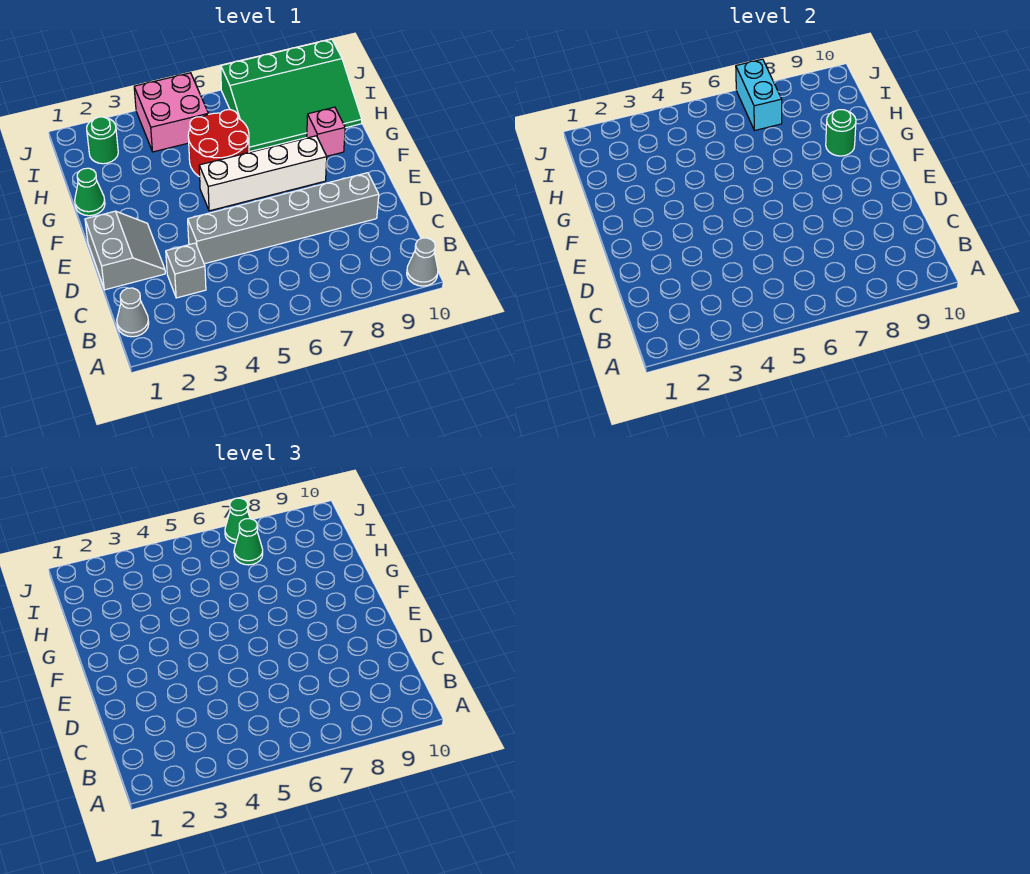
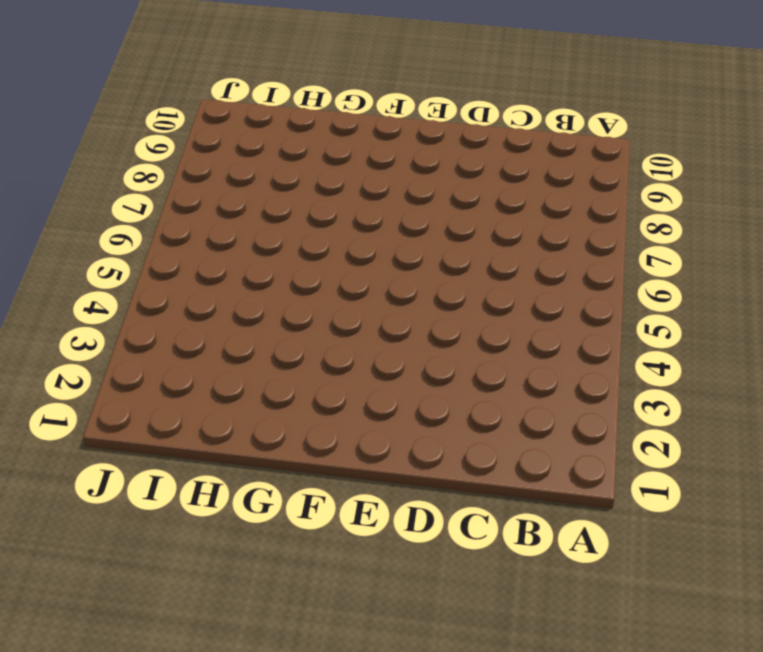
none -> grey cone A10 level 1
none -> grey cone B1 level 1
none -> grey brick C3 level 1

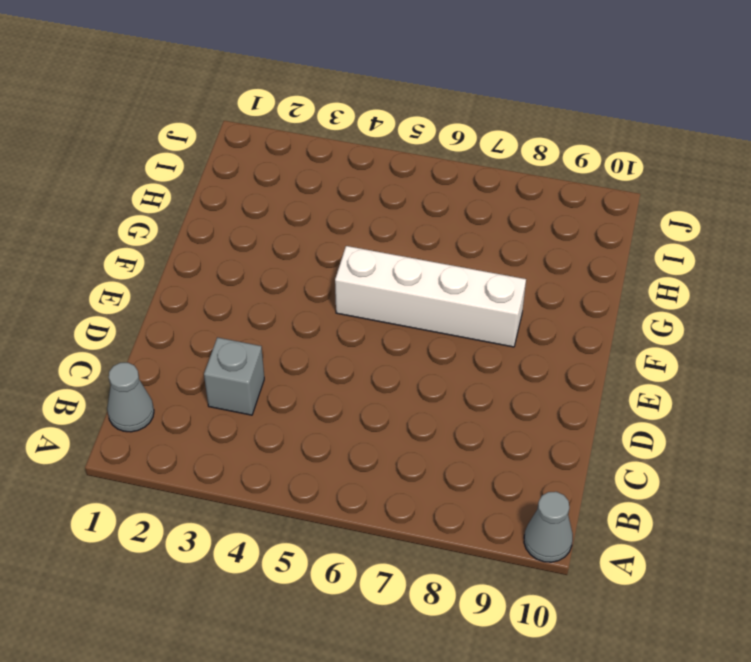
none -> grey slope D1:E2 level 1 top 1
none -> grey brick D4:D9 level 1
none -> green cone G1 level 1

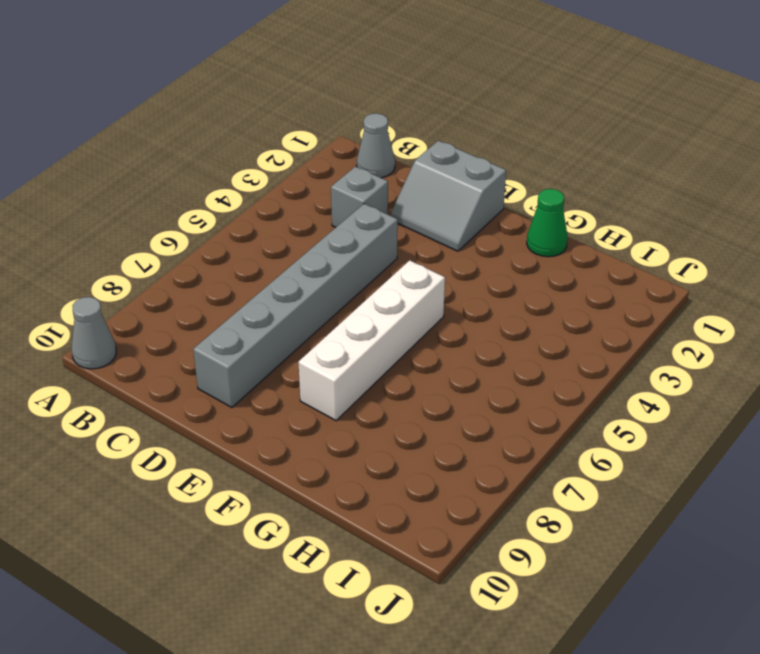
none -> red round brick G5:H6 level 1
none -> pink brick G9 level 1
none -> green slope H7:J10 level 1 top J

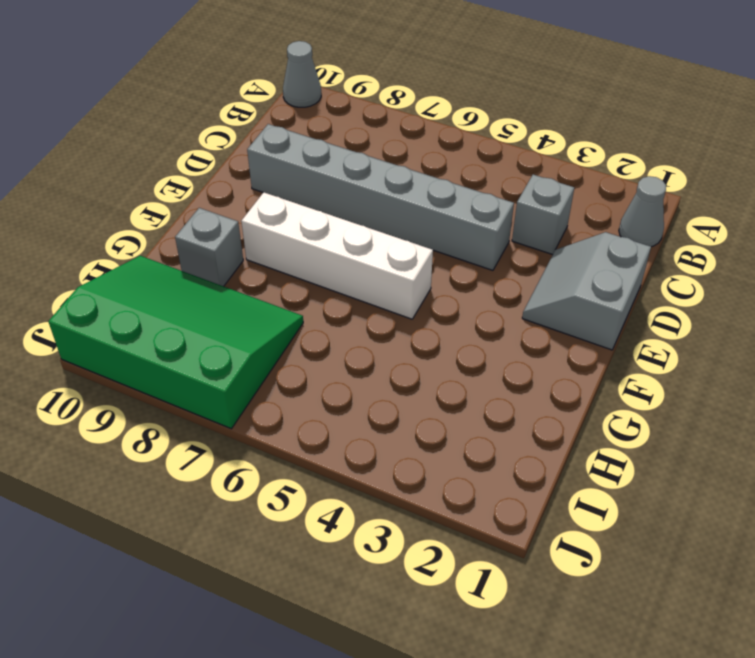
grey brick G9 level 1 -> pink brick G9 level 1
none -> green cone G1 level 1
none -> red round brick G5:H6 level 1
none -> green round brick I2 level 1

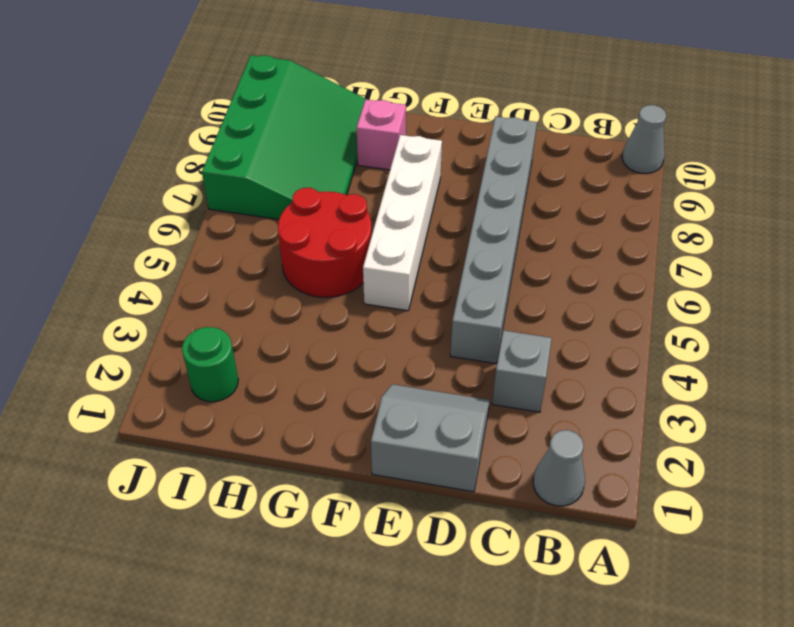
none -> green cone G1 level 1
none -> pink brick I4:J5 level 1
none -> green round brick G9 level 2

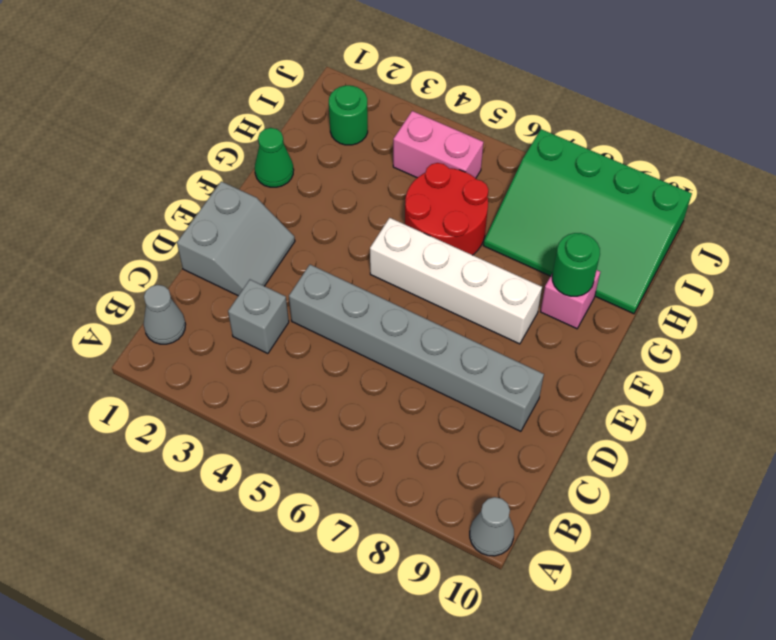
pink brick I4:I5 level 1 -> pink brick I4:J5 level 1
none -> cyan brick I7:J7 level 2
none -> green cone I7 level 3
none -> green cone J7 level 3

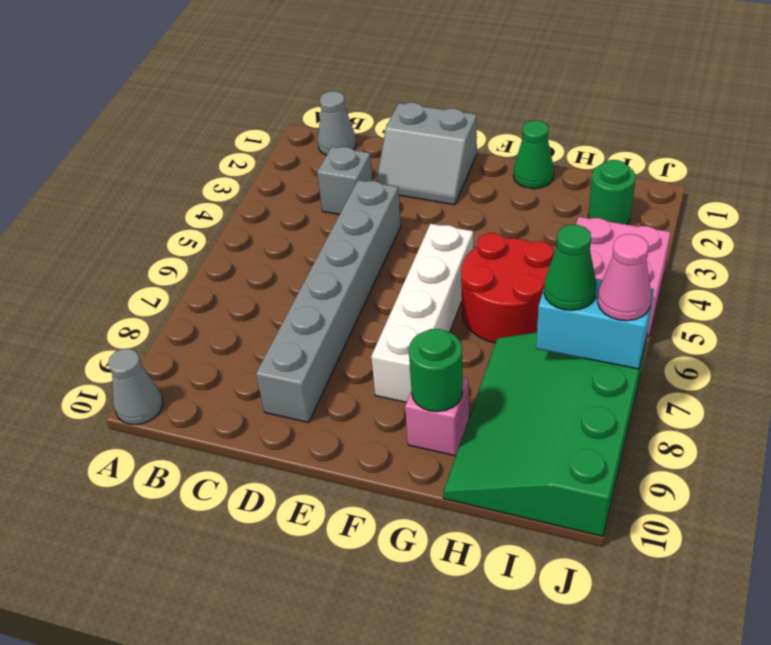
pink cone J7 level 3 -> green cone J7 level 3

